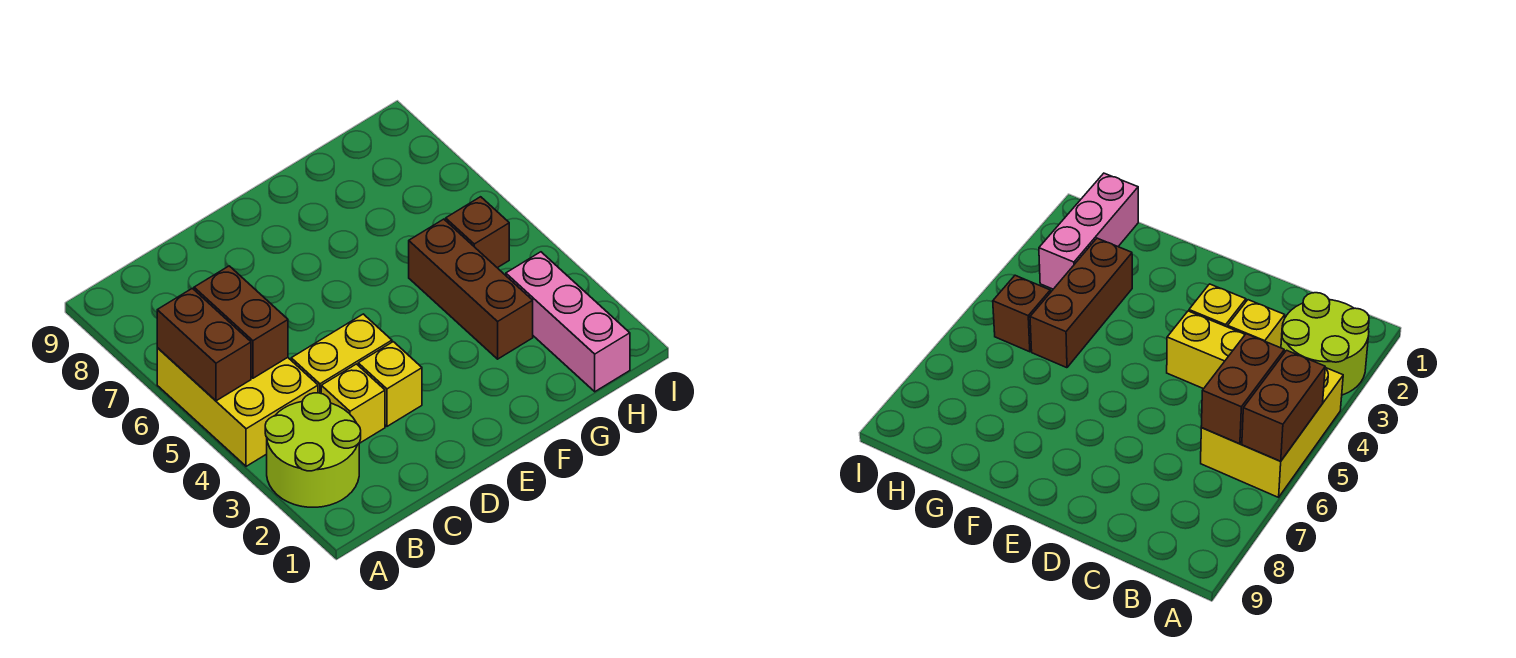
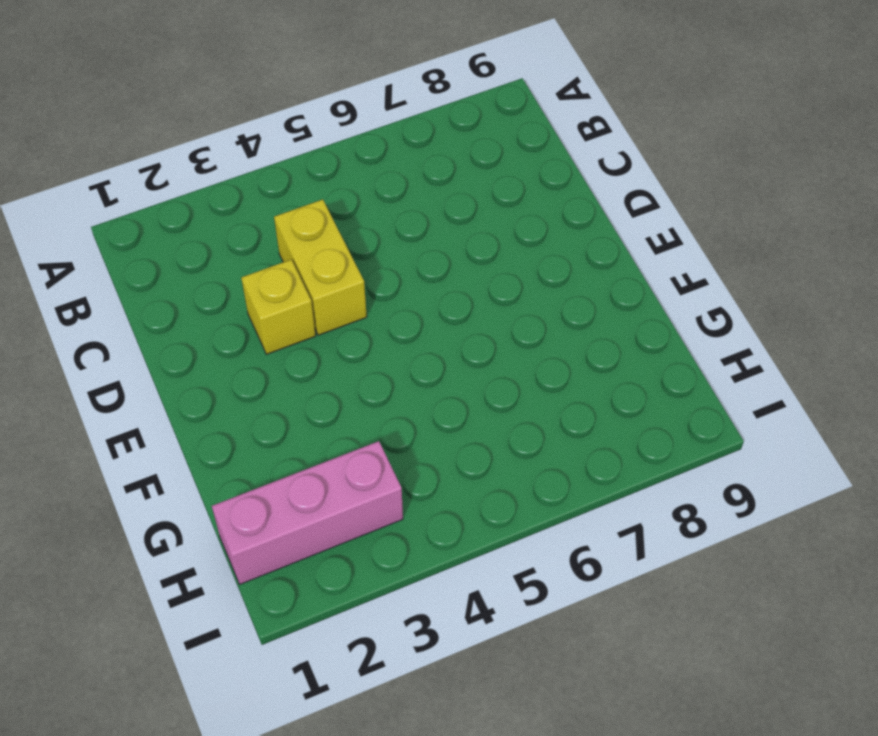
none -> lime round brick A2:B3 level 1
none -> yellow brick A4:B6 level 1

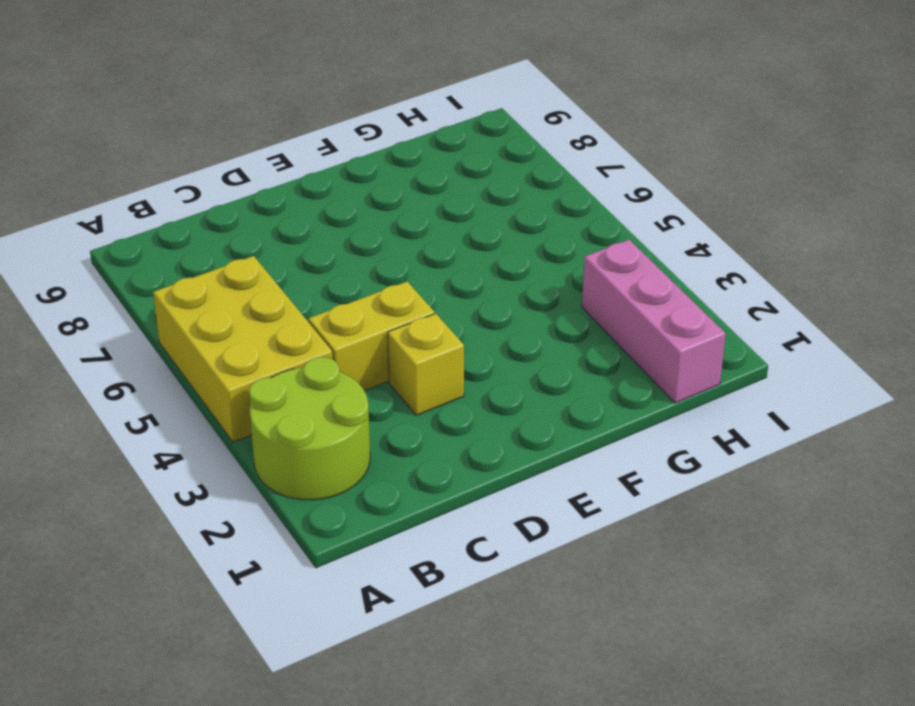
none -> yellow brick C3 level 1
none -> brown brick G3:G5 level 1

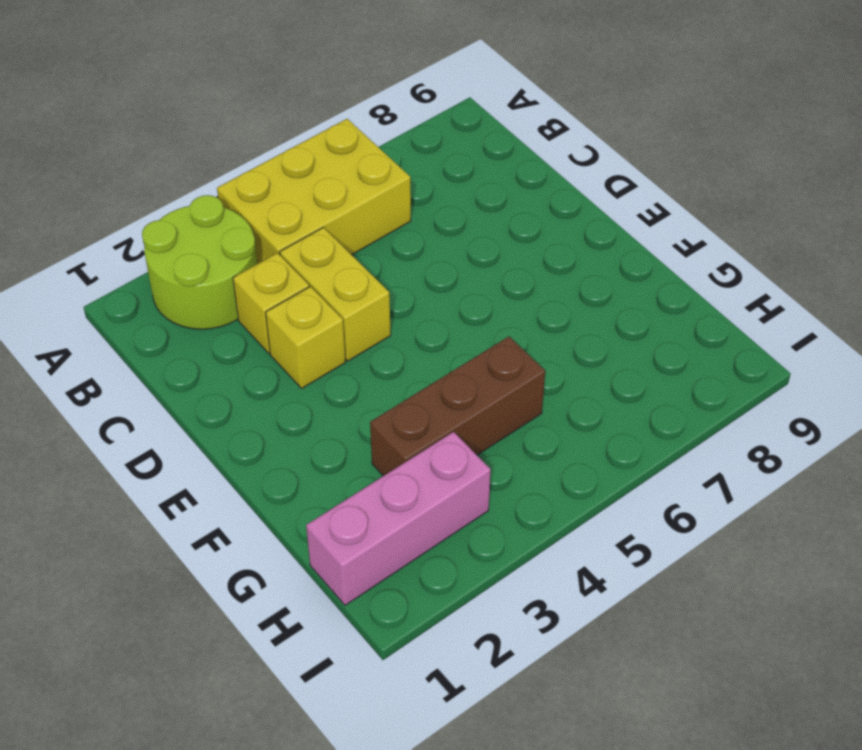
none -> brown brick H5 level 1
none -> brown brick A5:A6 level 2

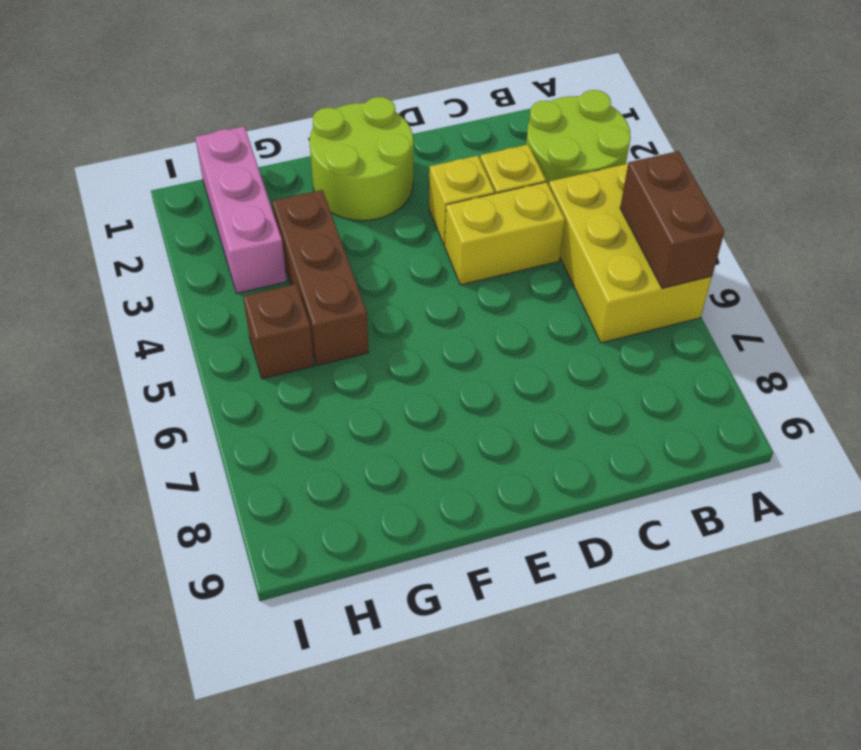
lime round brick E1:F2 level 1 -> none
none -> brown brick B5:B6 level 2

